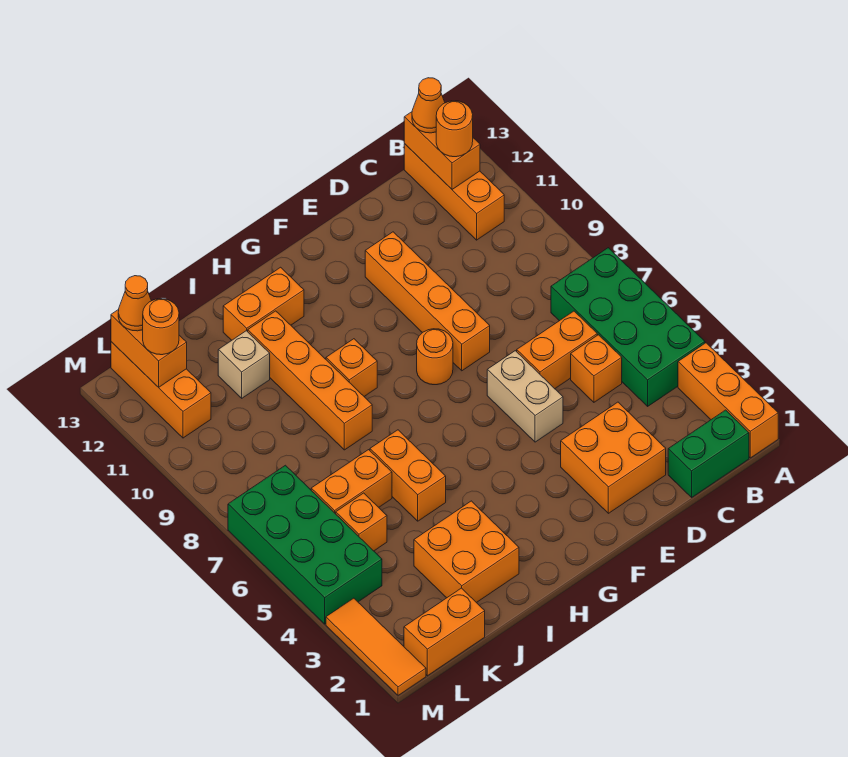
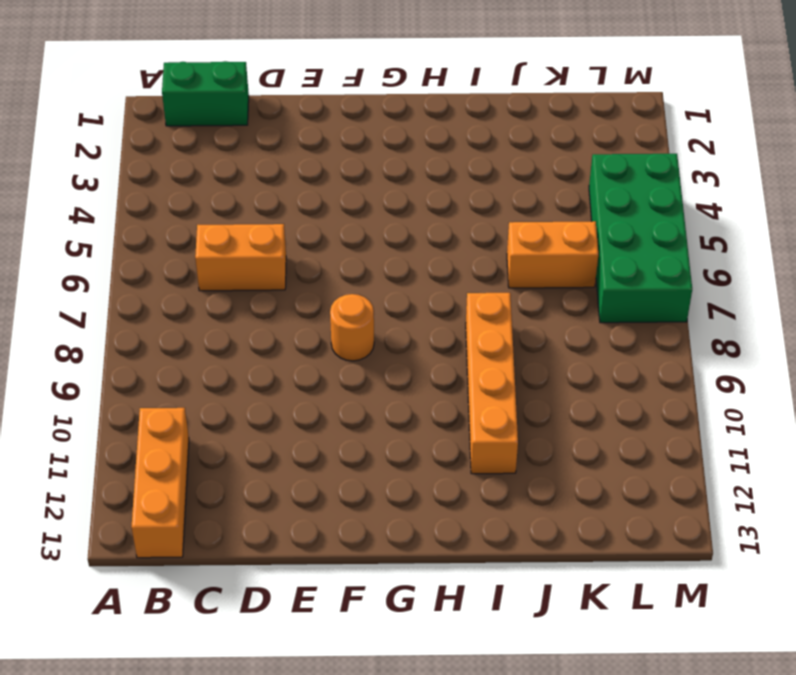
none -> orange brick A1:A3 level 1
none -> green brick A4:B7 level 1
none -> orange brick C5 level 1

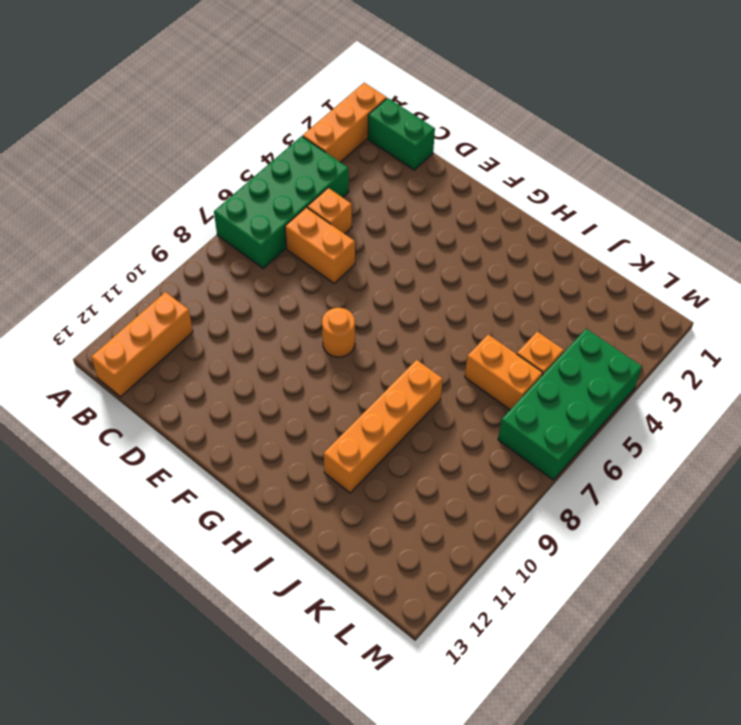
none -> orange brick D2:E3 level 1
none -> tan brick E5:E6 level 1
none -> orange brick E8:E11 level 1

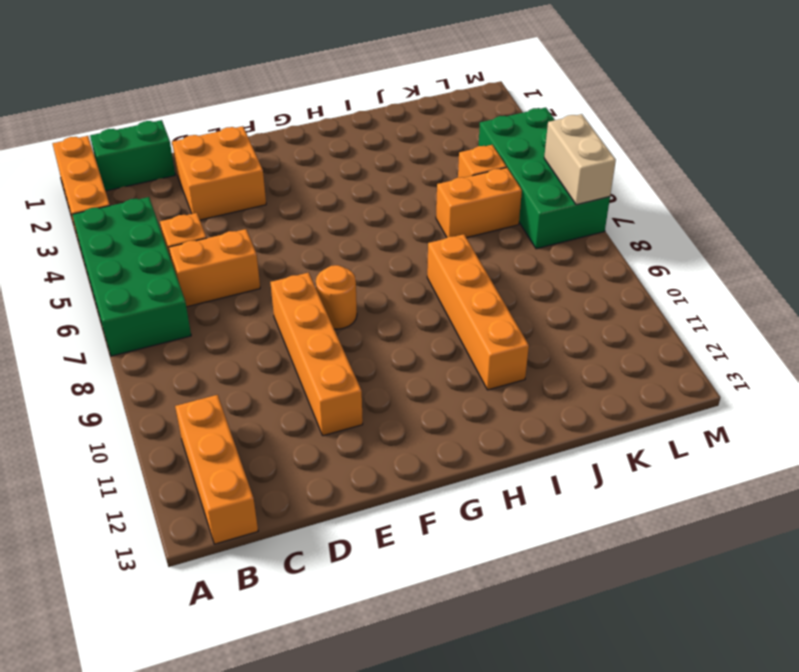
tan brick M6:M7 level 2 -> tan brick E5:E6 level 1
none -> orange brick H9 level 1
none -> orange brick H12:I12 level 1
none -> orange brick I2:J3 level 1

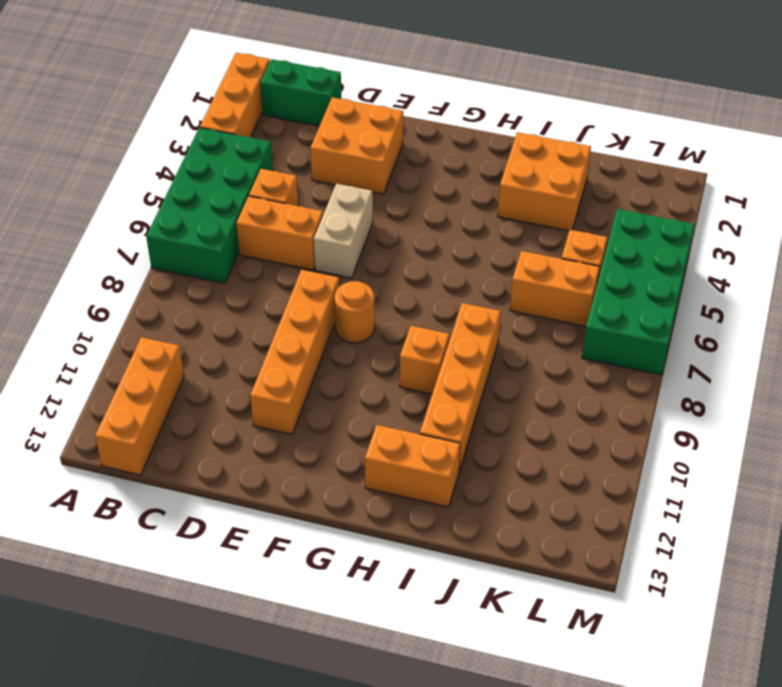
none -> orange brick I5:I6 level 1
none -> tan brick J11 level 1
none -> orange brick K1:L1 level 1

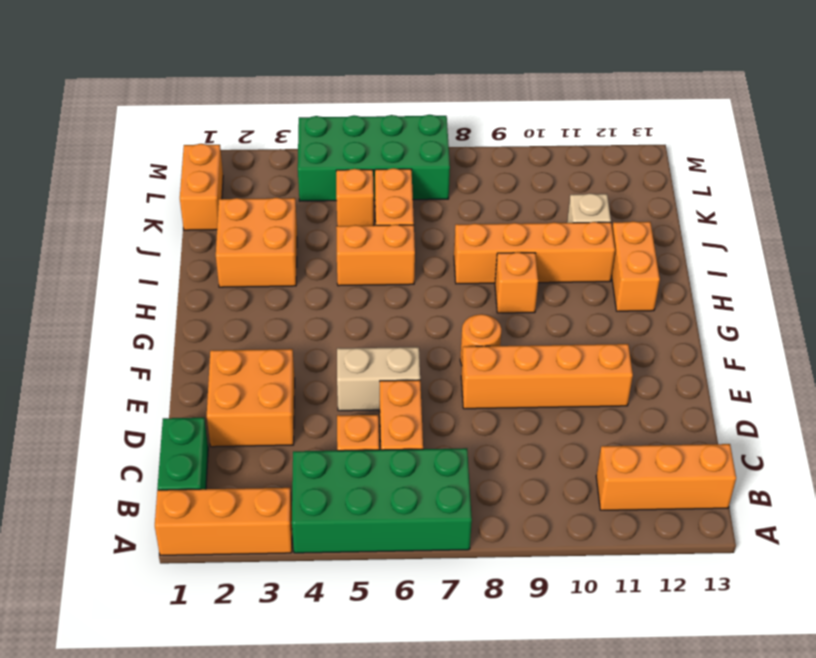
none -> orange brick L11:L13 level 1
none -> orange tile M1:M3 level 1
none -> orange brick B12:B13 level 2

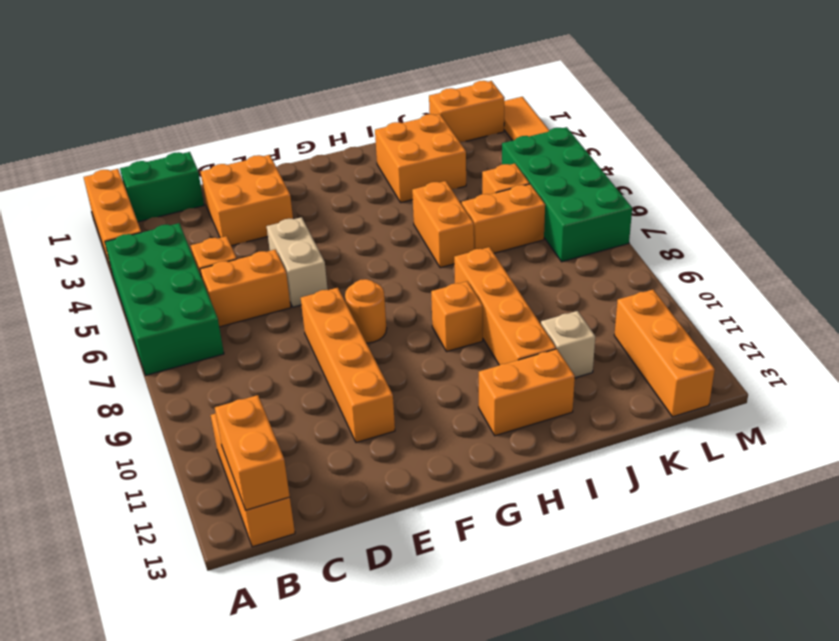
none -> orange brick L12:L13 level 2
none -> orange round brick B12 level 3
none -> orange cone B13 level 3

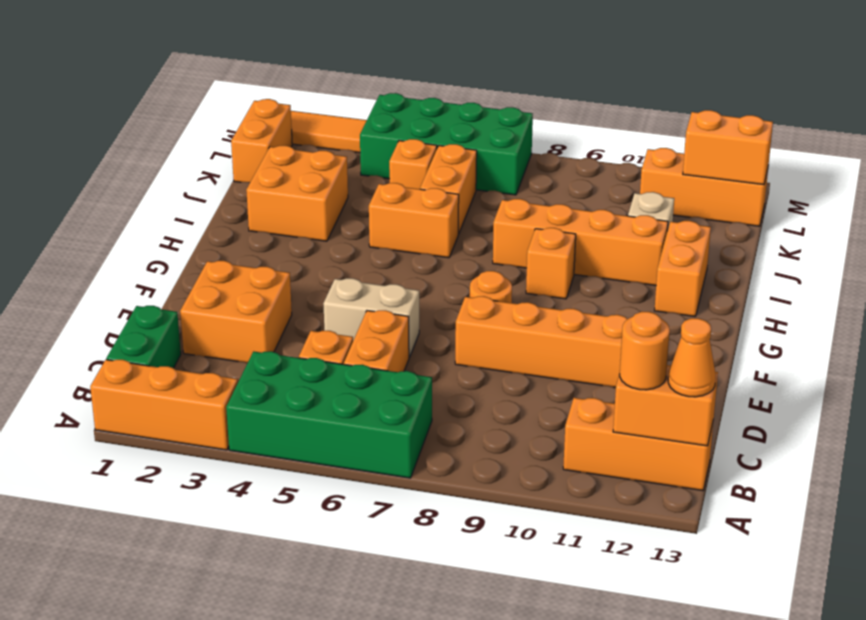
none -> orange round brick L12 level 3
none -> orange cone L13 level 3

